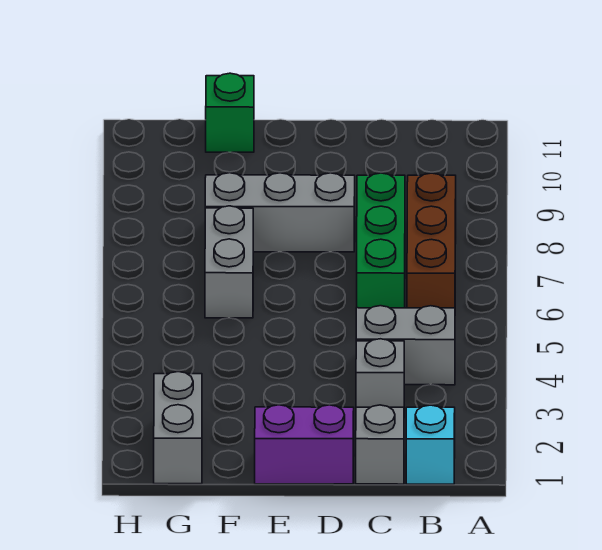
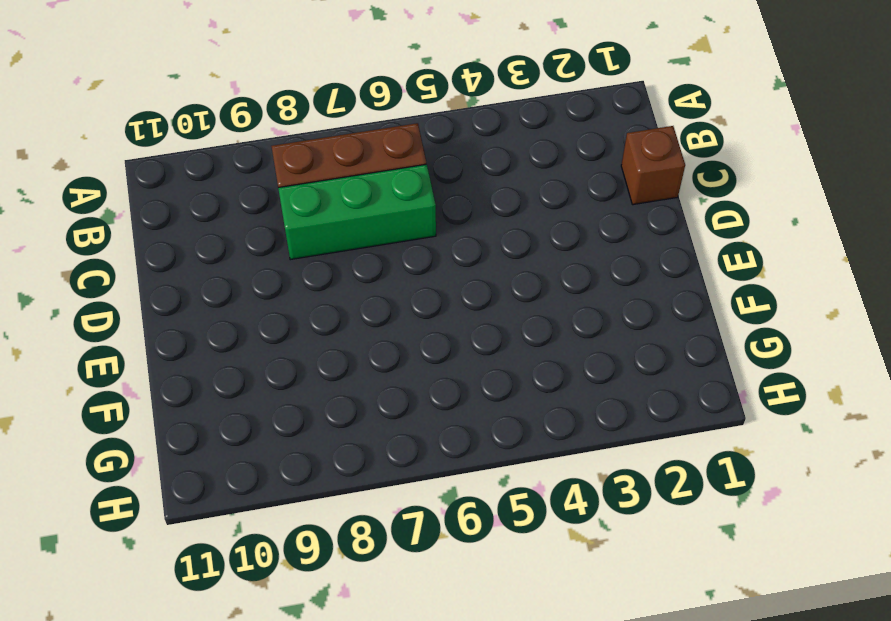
brown brick C1 level 1 -> grey brick C1 level 1
none -> cyan brick B1 level 1
none -> grey brick B4:C4 level 1

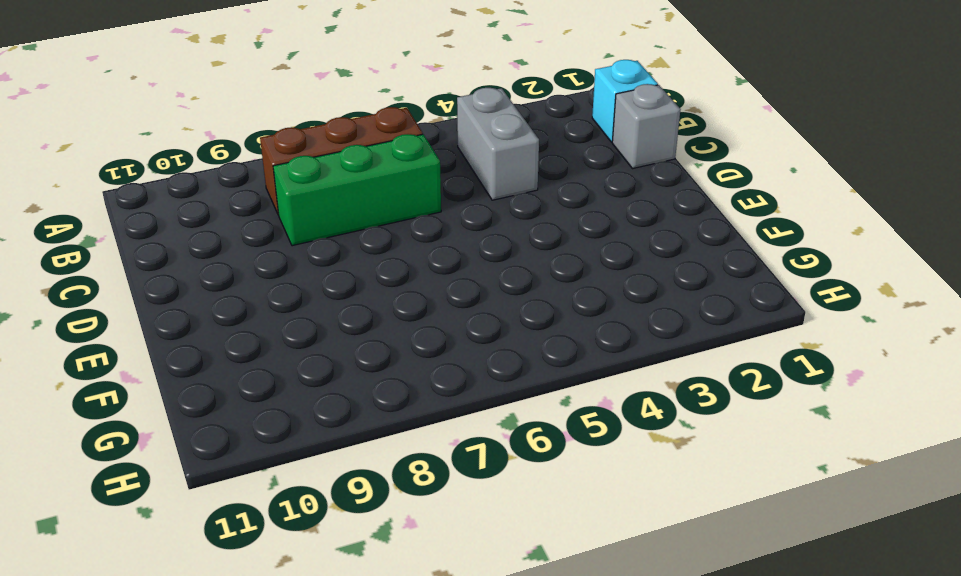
none -> grey brick C3 level 1
none -> purple brick D1:E1 level 1

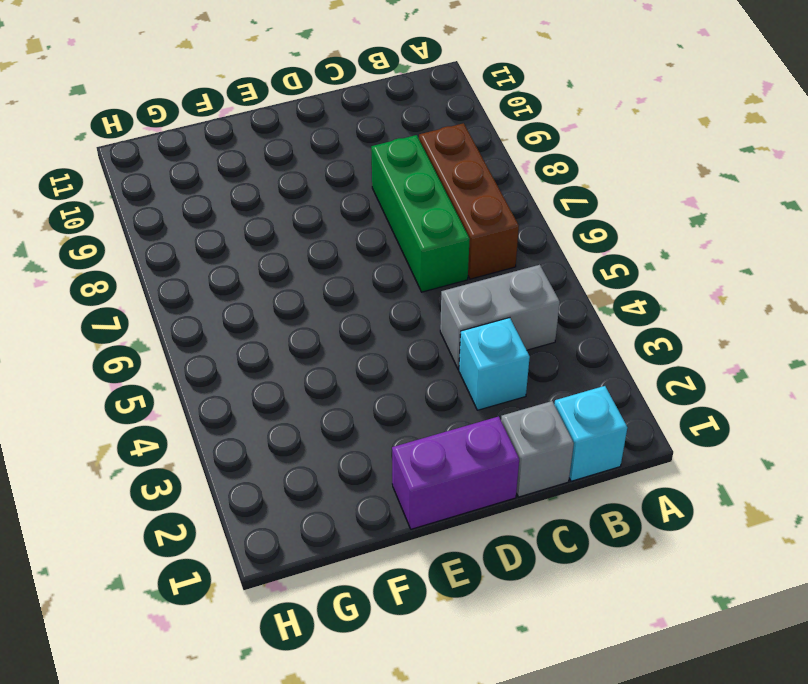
cyan brick C3 level 1 -> grey brick C3 level 1
none -> grey brick D8:F8 level 1
none -> grey brick F6:F7 level 1

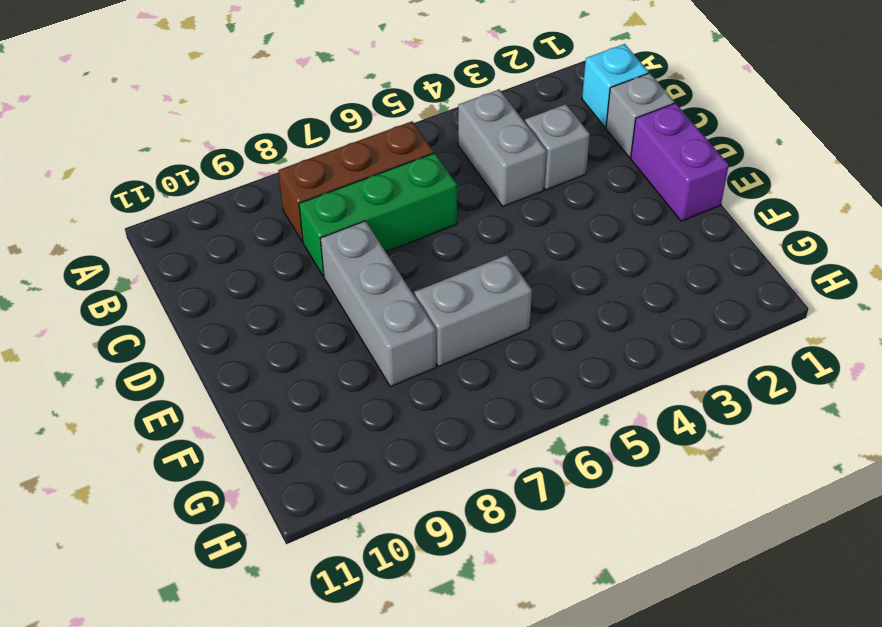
none -> green brick F11 level 1
none -> grey brick G1:G2 level 1

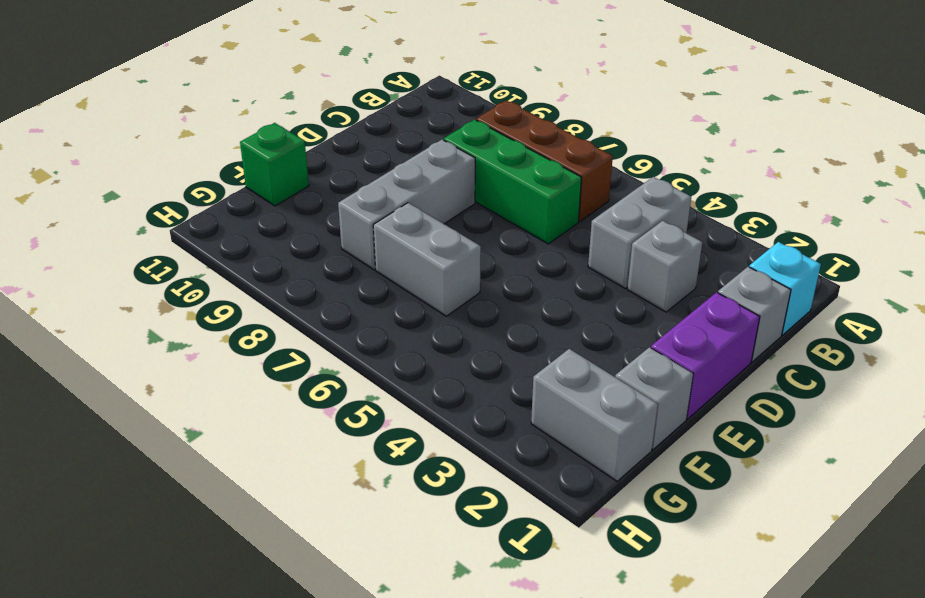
grey brick F1 level 1 -> none

